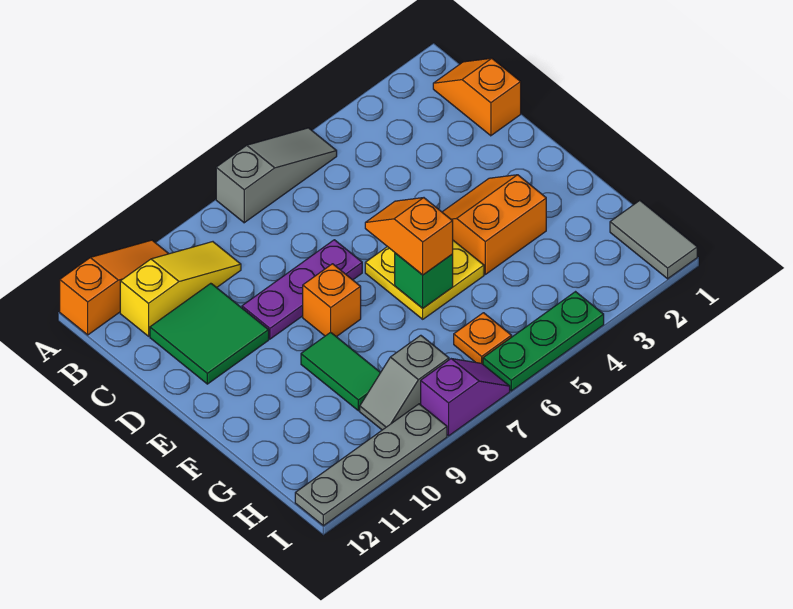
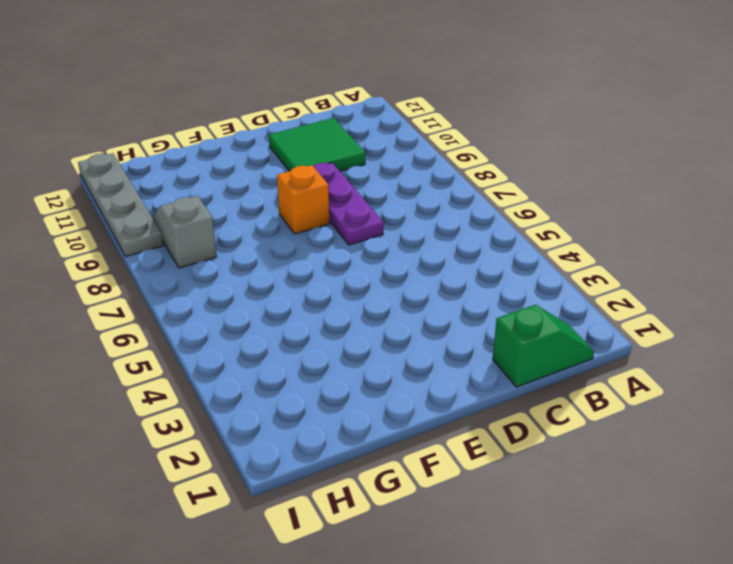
green slope B1:C1 level 1 top C -> orange slope B1:C1 level 1 top C
none -> grey slope A5:A7 level 1 top 7
none -> orange slope A10:A12 level 1 top 12
none -> yellow slope B9:B11 level 1 top 11

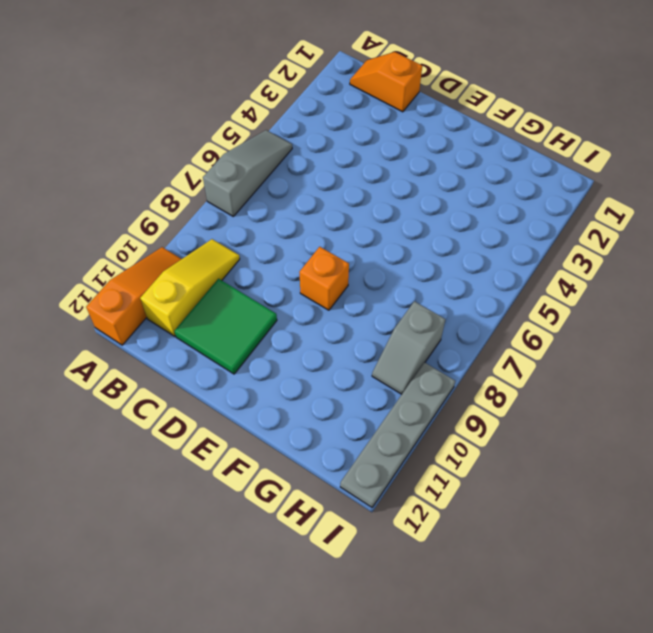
none -> purple plate D7:D9 level 1
none -> orange slope E3:F4 level 1 top F
none -> yellow plate E5:F6 level 1

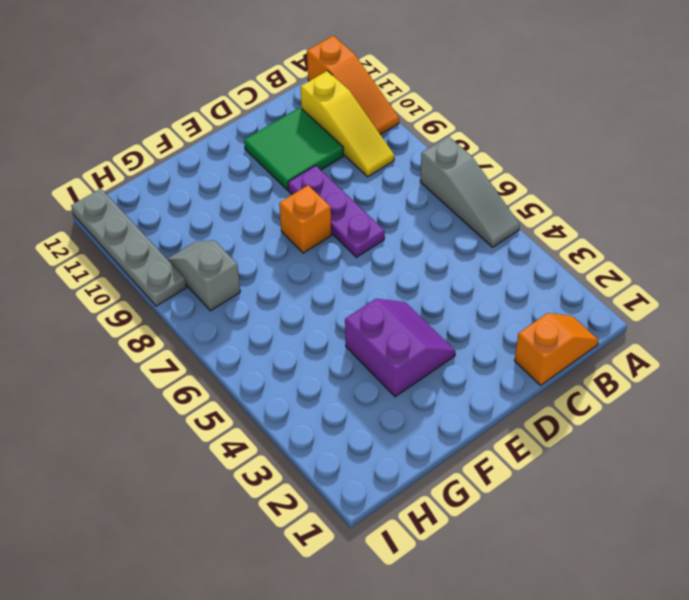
purple slope E3:F4 level 1 top F -> orange slope E3:F4 level 1 top F
none -> yellow plate E5:F6 level 1
none -> green tile F9:G9 level 1
none -> grey tile H1:I1 level 1

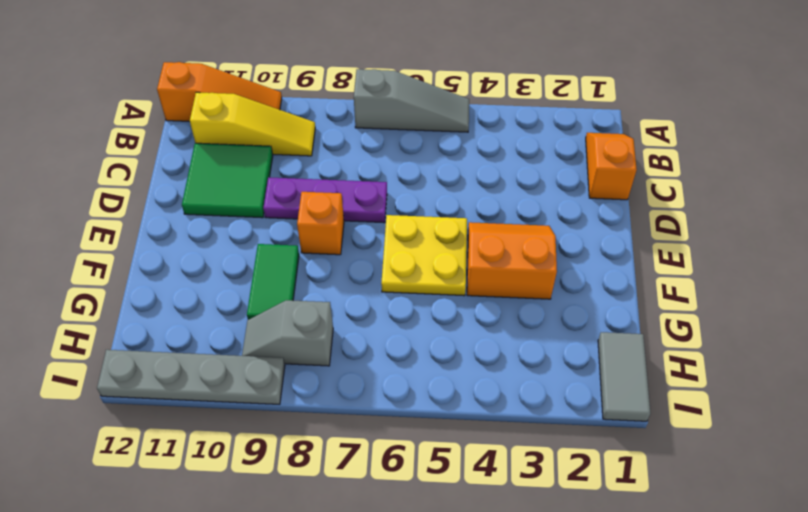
none -> orange plate H6 level 1
none -> green plate I4:I6 level 1
none -> purple slope I7:I8 level 1 top 8

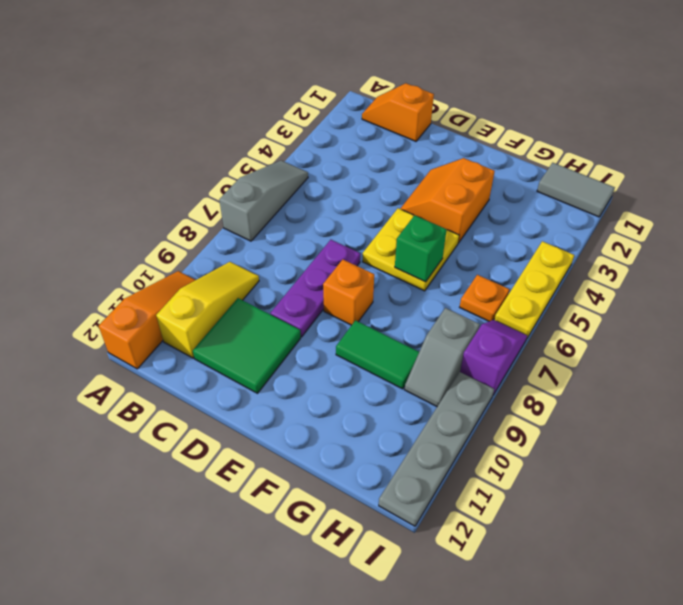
yellow plate I4:I6 level 1 -> green plate I4:I6 level 1
none -> orange slope E6:F6 level 3 top F

